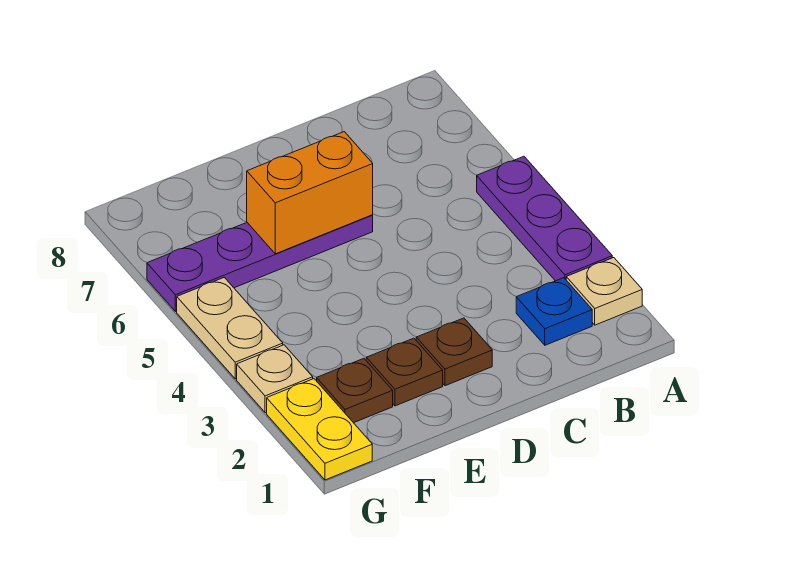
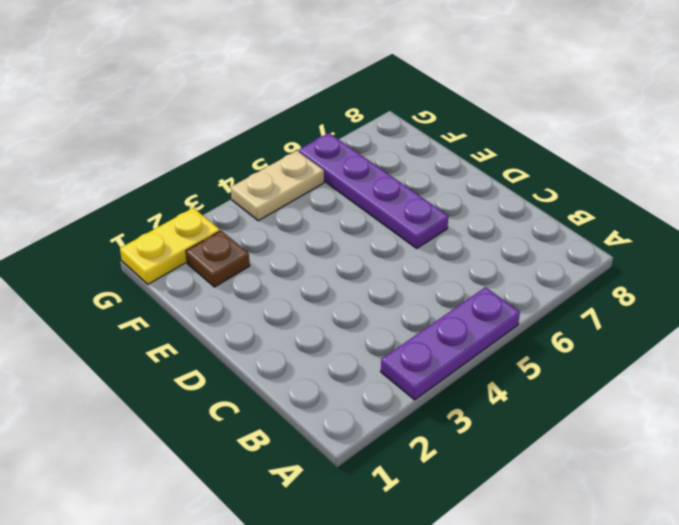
none -> tan plate A2 level 1
none -> blue plate B2 level 1

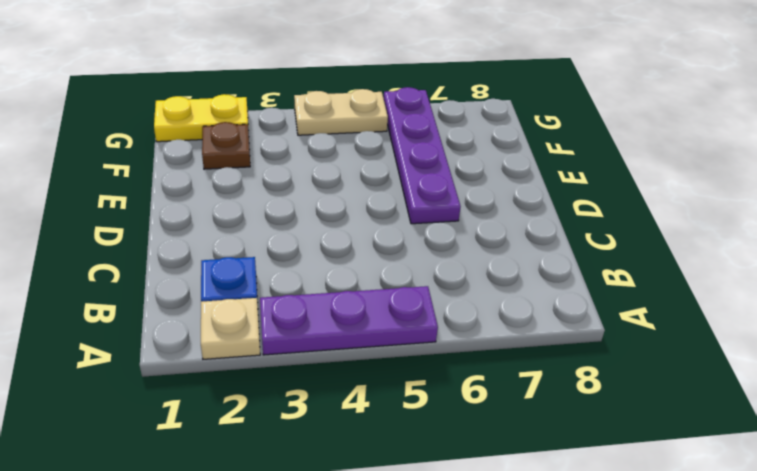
none -> brown plate D2 level 1
none -> brown plate E2 level 1

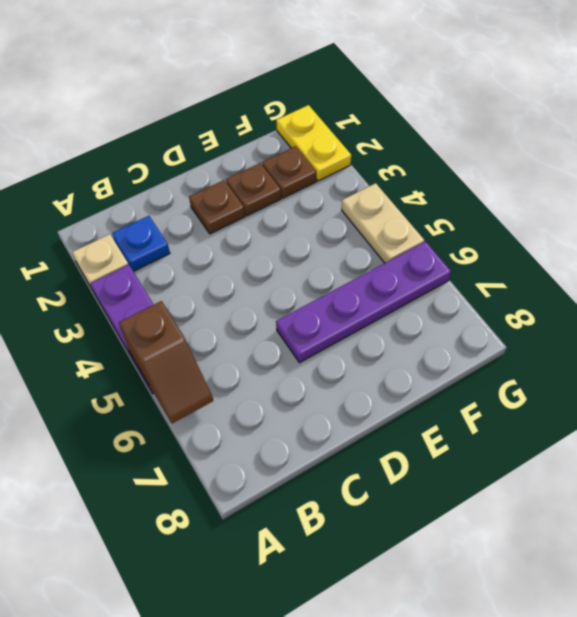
brown slope A5:A6 level 2 top 5 -> none
none -> tan plate G3 level 1
none -> orange brick D6:E6 level 2

